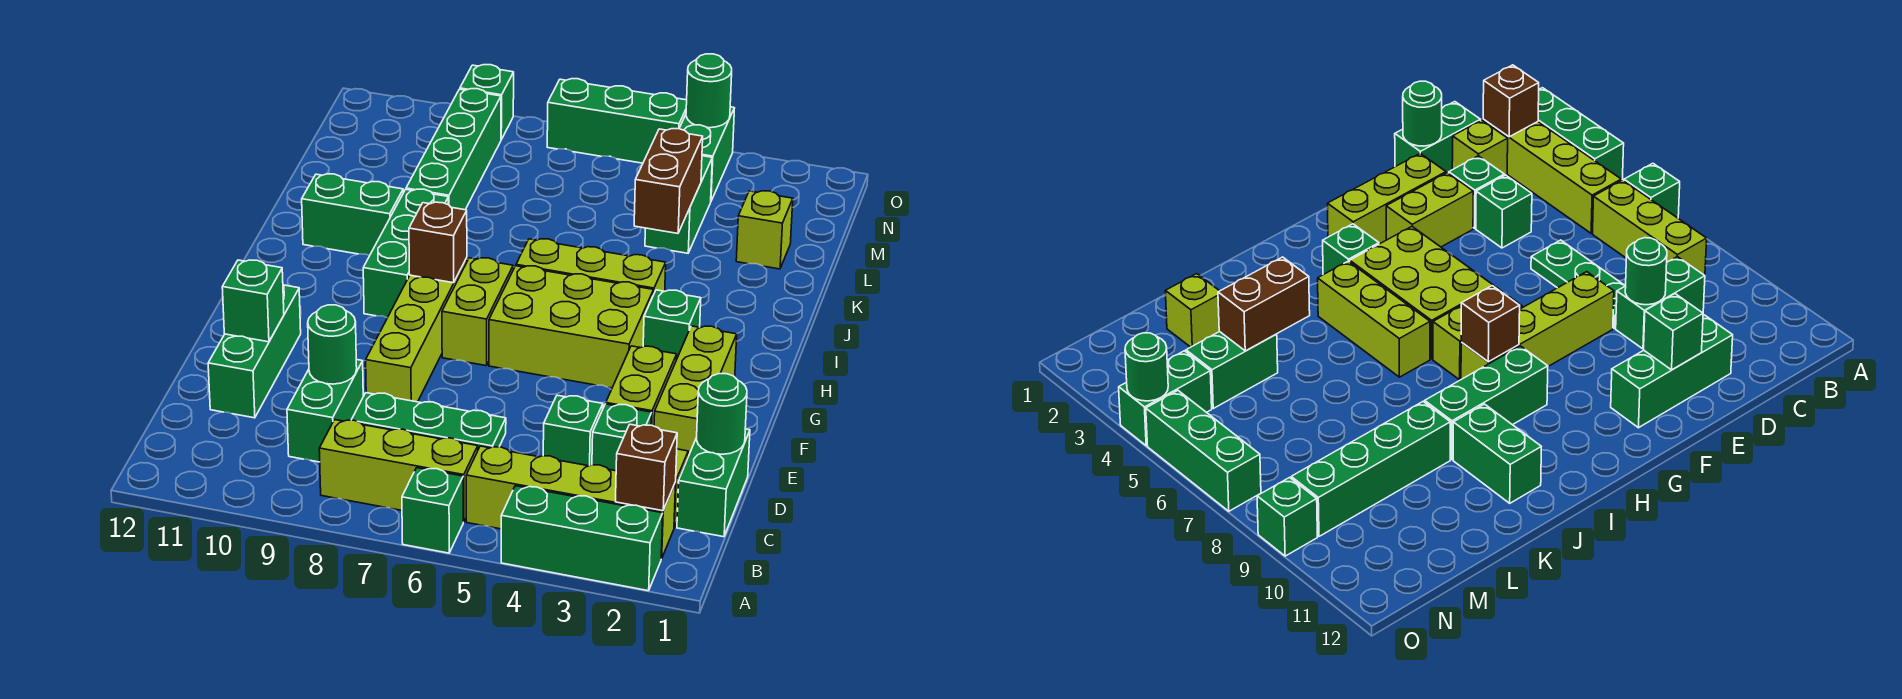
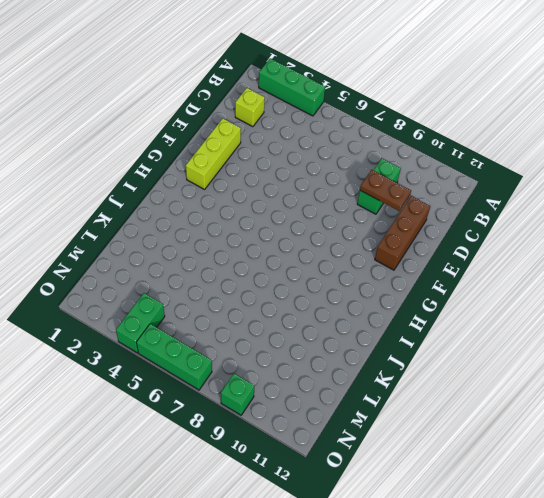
brown plate D9:D10 level 2 -> green round brick D9 level 2
brown brick D11:F11 level 1 -> green brick D11:F11 level 1
none -> green brick A6 level 1
none -> lime brick B2:B5 level 1
none -> lime brick B6:B8 level 1
none -> green brick C1:D1 level 1

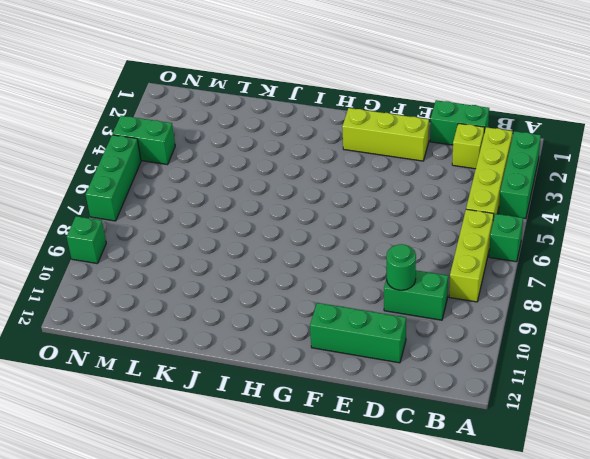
none -> green brick D3 level 1
none -> green brick D4 level 1
none -> green plate D6:D8 level 1
none -> lime brick E3:F3 level 1

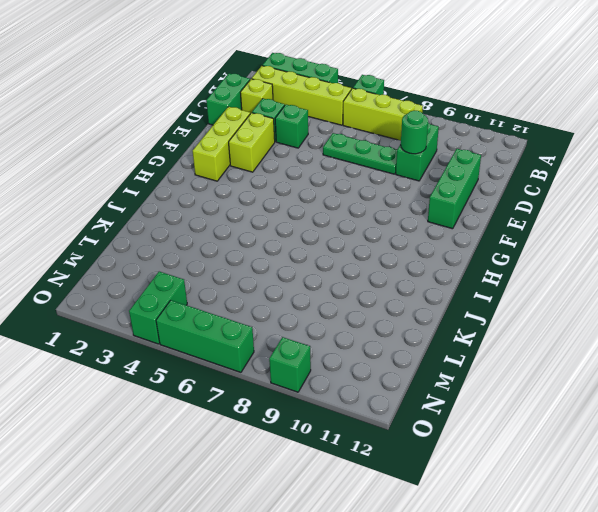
none -> lime brick E8:H8 level 1
none -> lime brick G4:H6 level 1
none -> lime brick G7:H7 level 1
none -> green brick H3 level 1

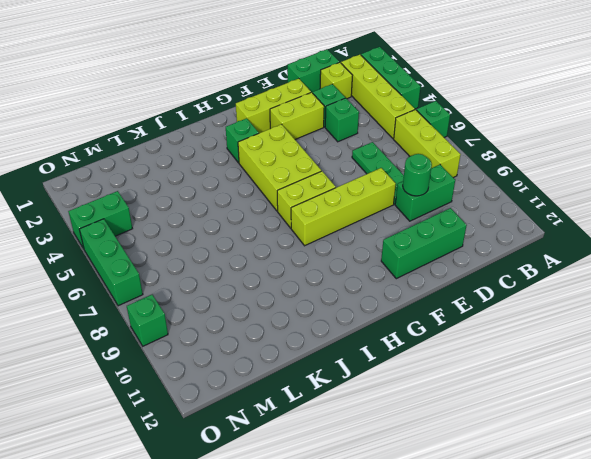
none -> green brick H9:J9 level 1
none -> lime brick I4:I6 level 1
none -> green brick J10:J11 level 1
none -> green brick K9:N9 level 1

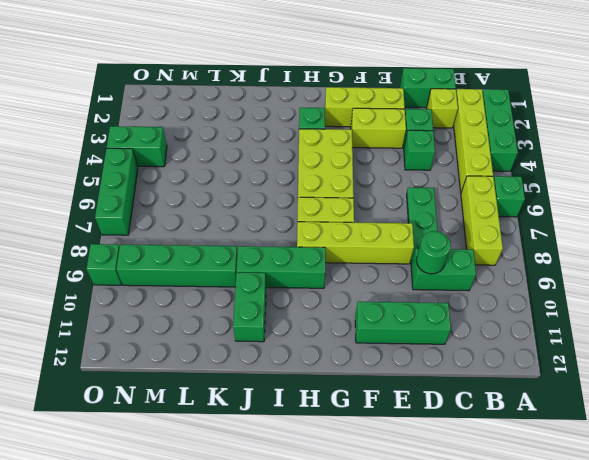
none -> lime brick I4:I6 level 1
none -> lime brick L2 level 1
none -> green brick L4:M4 level 1
none -> brown brick B2 level 2

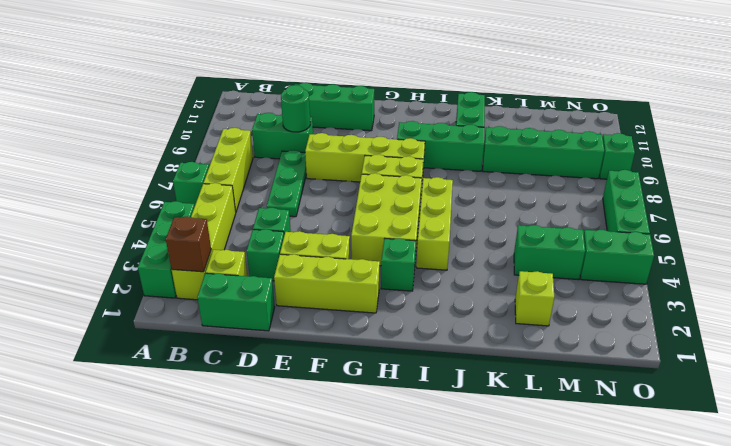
none -> green round brick D1 level 2
none -> green brick E11 level 2
none -> brown brick H8 level 2
none -> brown brick K4:L4 level 2

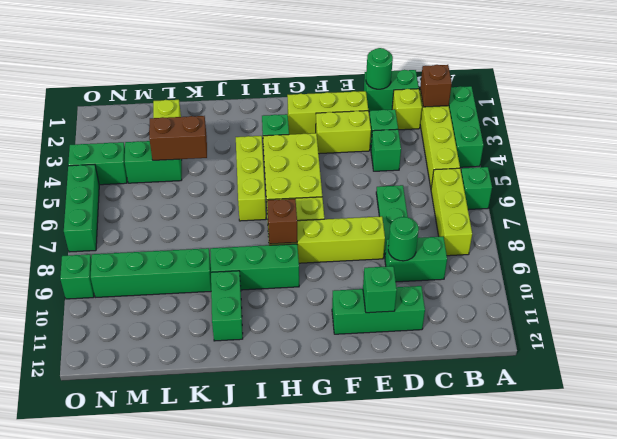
none -> green round brick O4 level 2

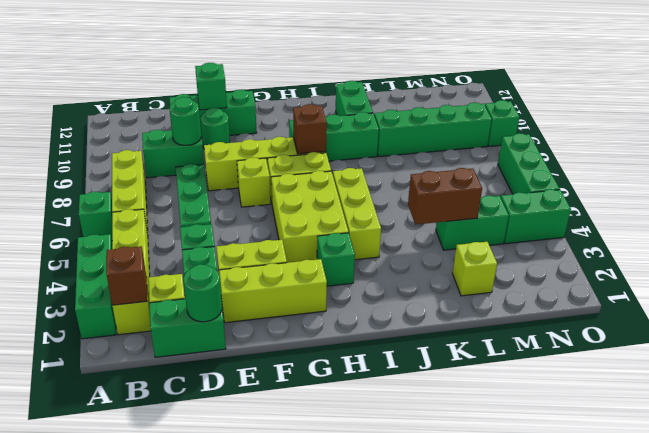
green round brick E10 level 1 -> green round brick O4 level 2
lime brick F7 level 1 -> none

